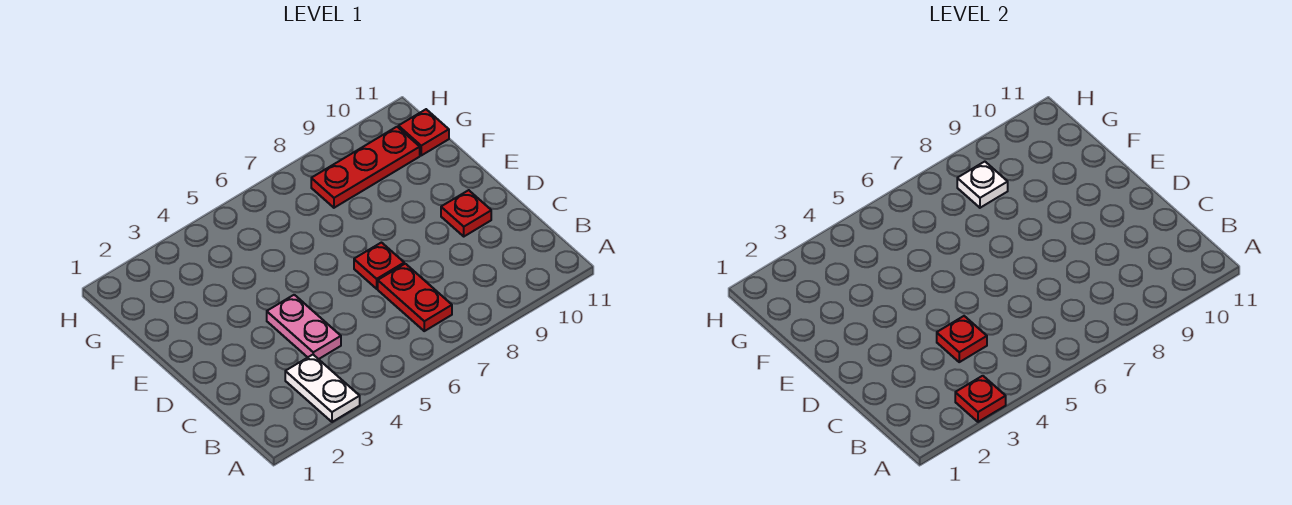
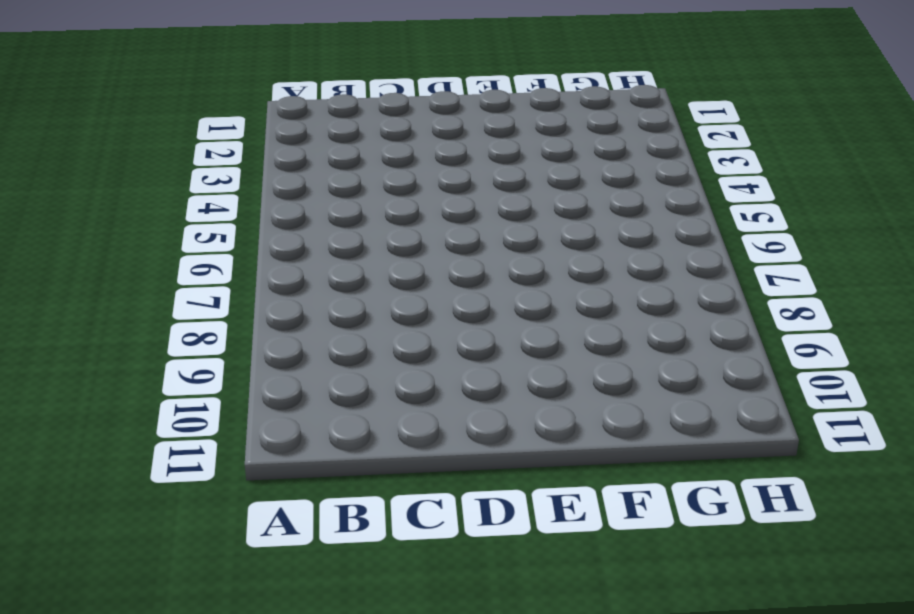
none -> white plate A3:B3 level 1
none -> red plate B7:C7 level 1

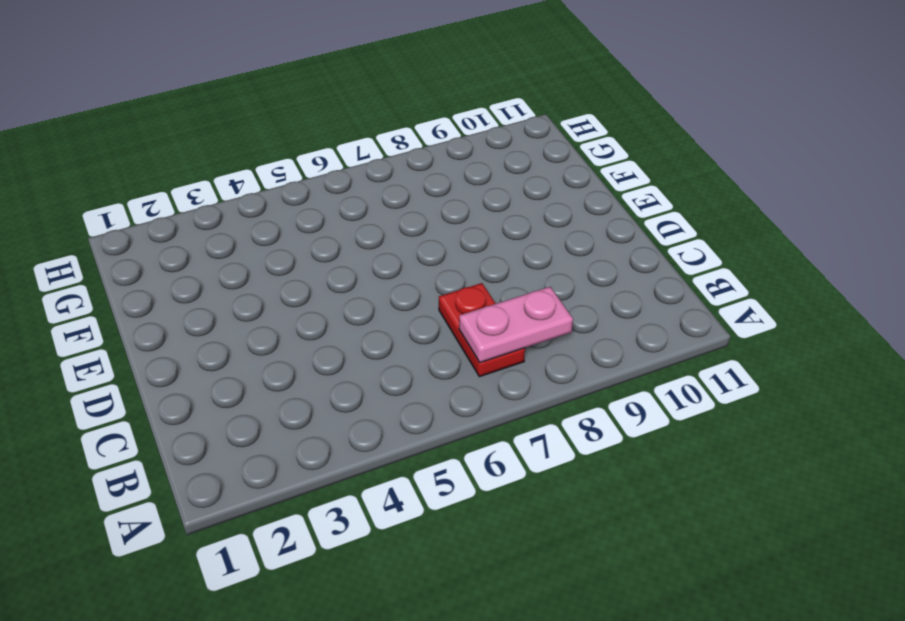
pink plate B7:B8 level 2 -> pink plate C4:D4 level 1
none -> white plate A3:B3 level 1
none -> red plate D7 level 1

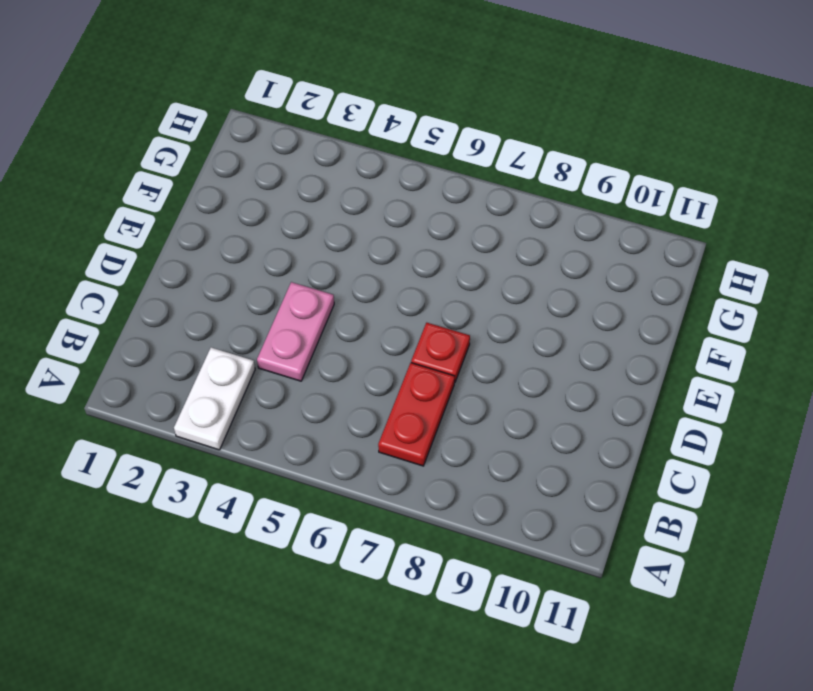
none -> red plate D10 level 1
none -> red plate G8:G10 level 1

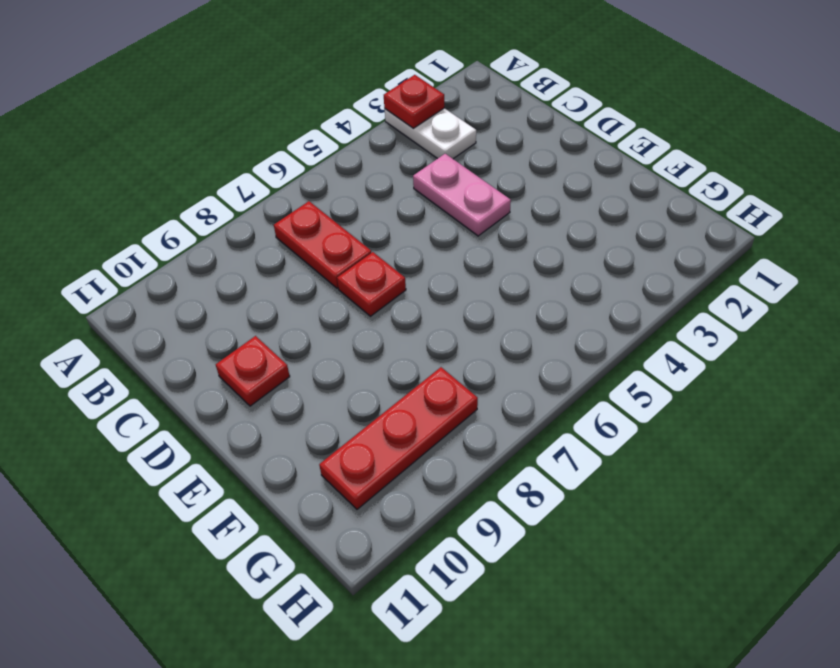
none -> red plate G11 level 1
none -> red plate C4 level 2

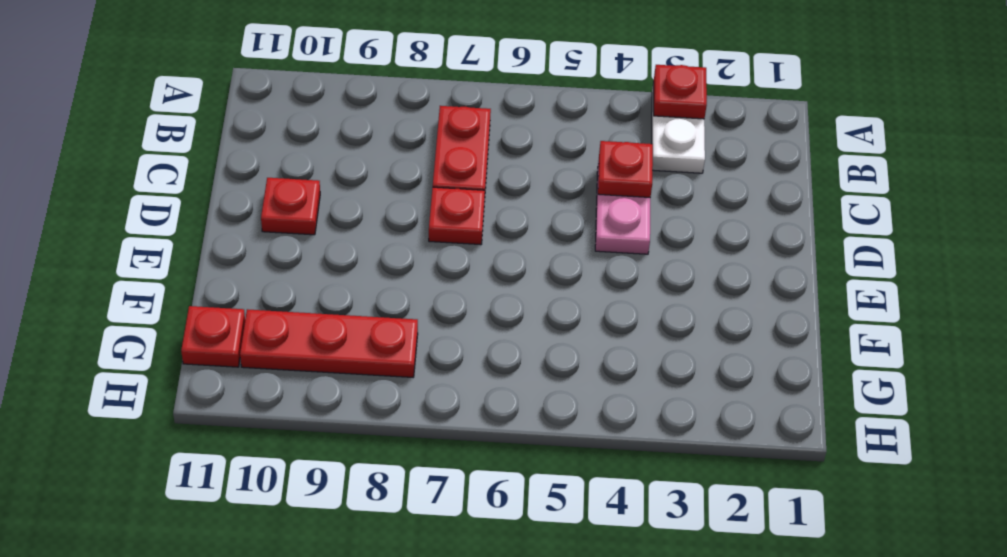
none -> white plate G8 level 2

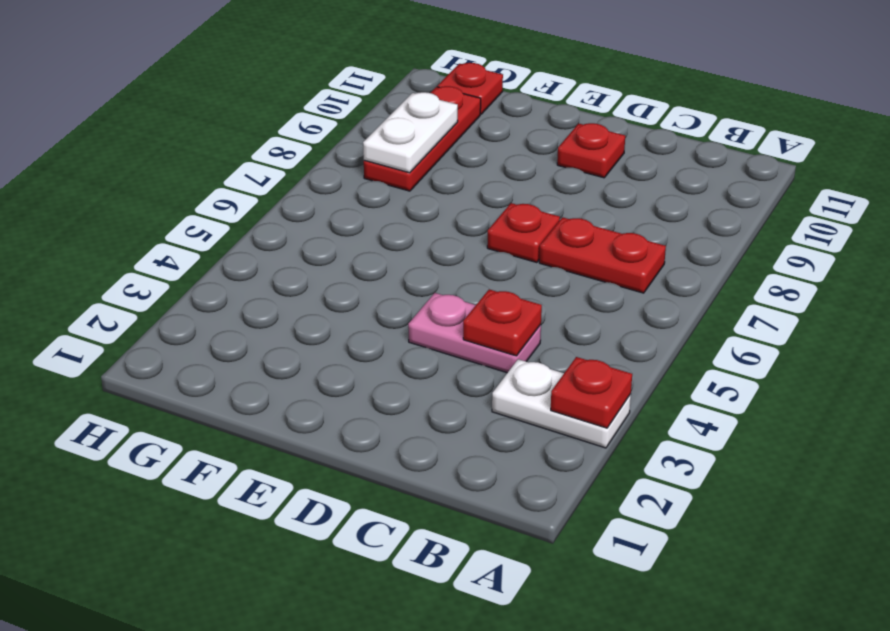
white plate G8:G9 level 2 -> white plate G8 level 2

